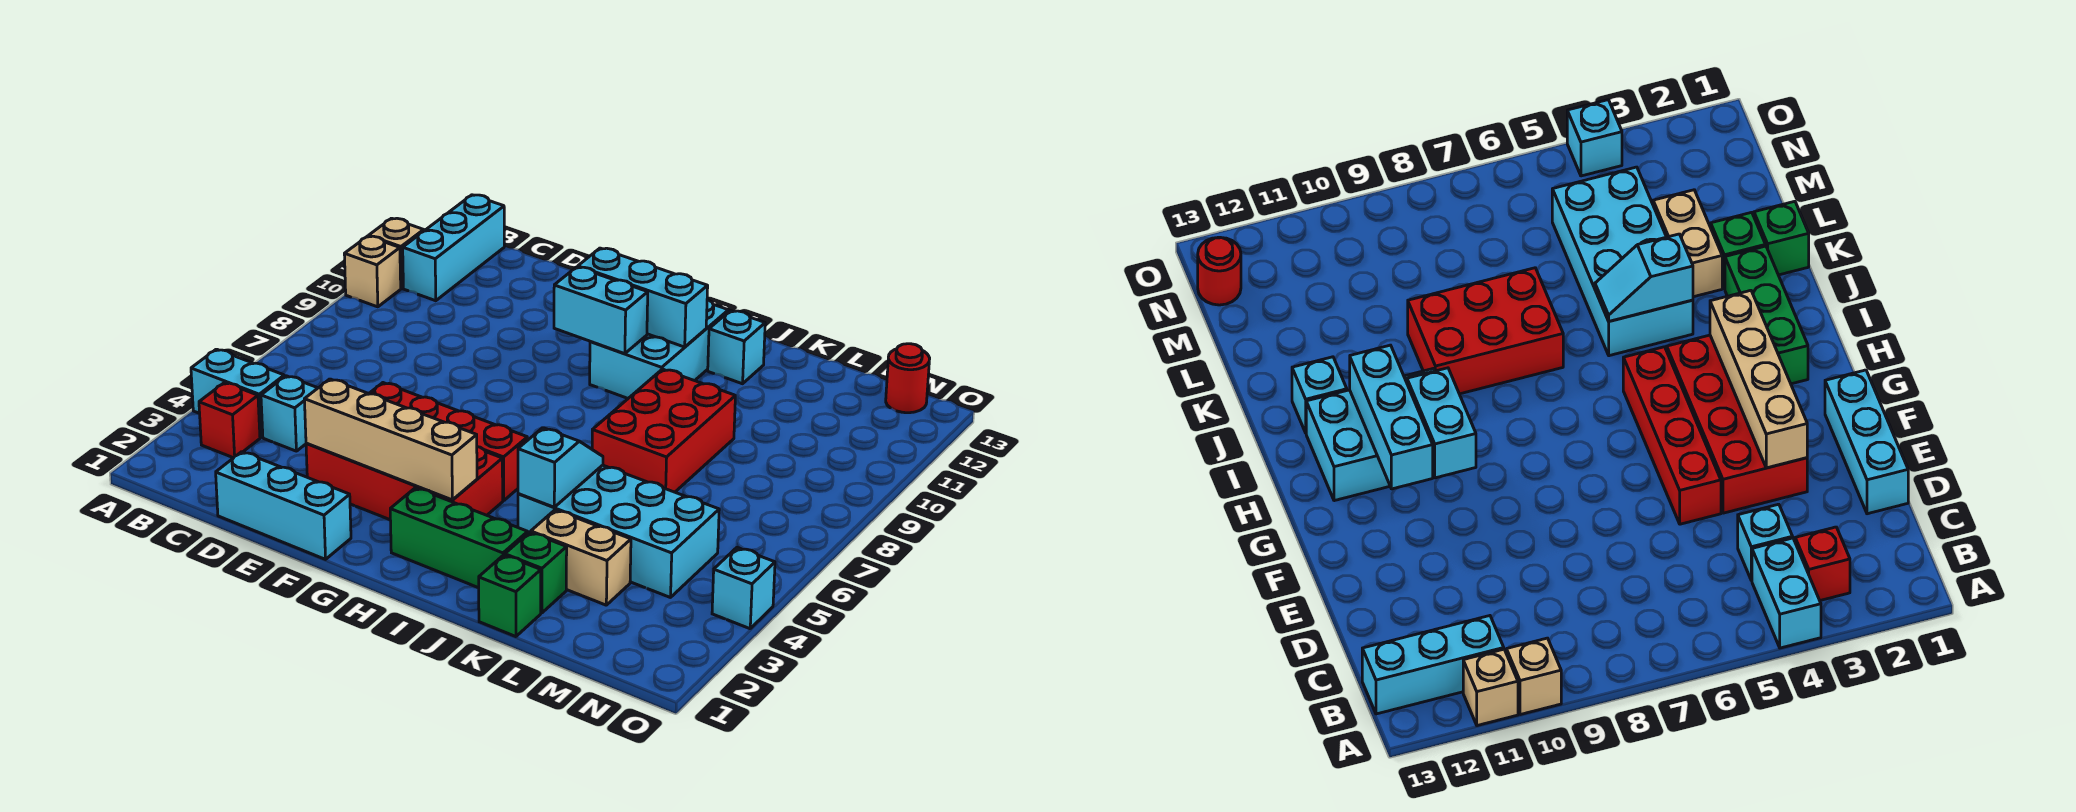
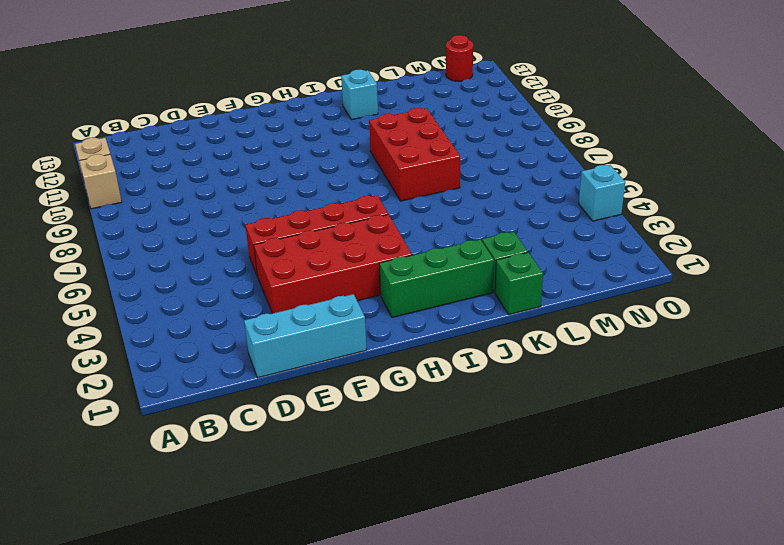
none -> cyan brick A4:B4 level 1
none -> red brick B3 level 1
none -> cyan brick B11:B13 level 1

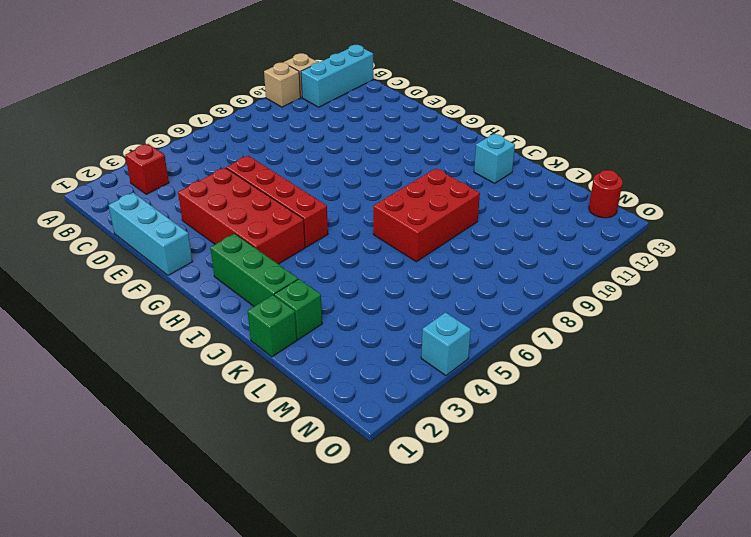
none -> cyan brick A4:B4 level 1
none -> cyan brick C4 level 1
none -> cyan brick H10:I12 level 1

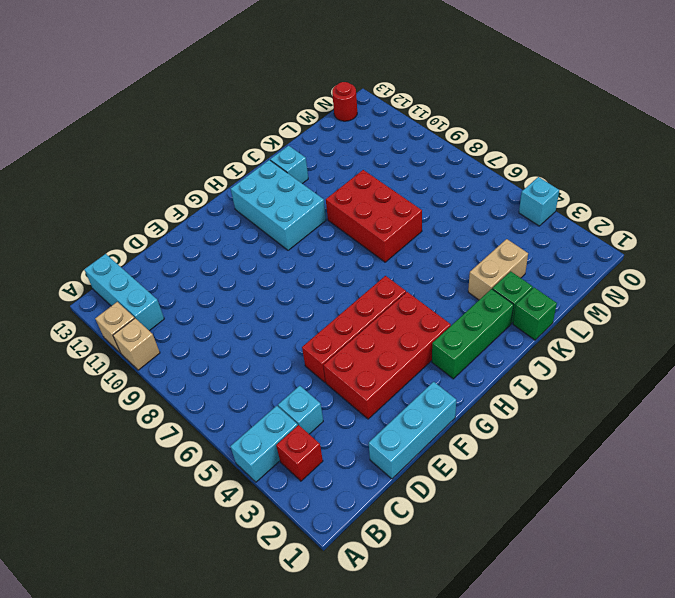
none -> cyan brick J4:M5 level 1
none -> tan brick E3:H3 level 2
none -> cyan brick G10:H10 level 2

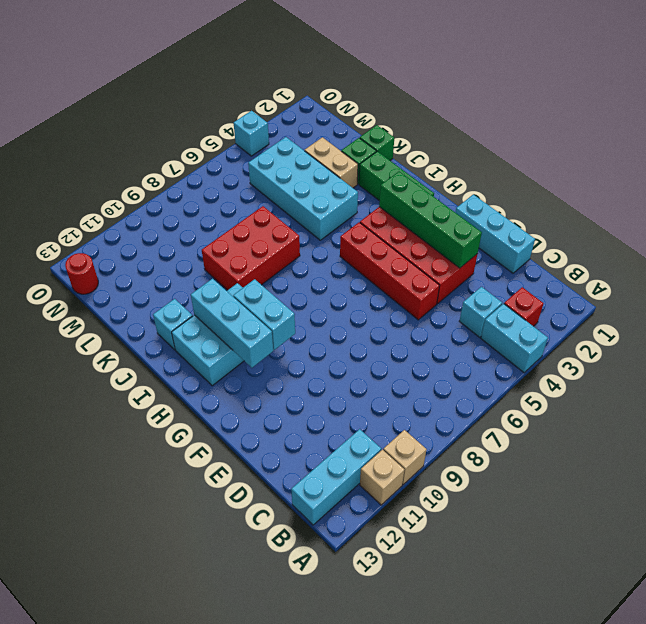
green brick E3:H3 level 2 -> tan brick E3:H3 level 2
none -> cyan slope J4:J5 level 2 top 4

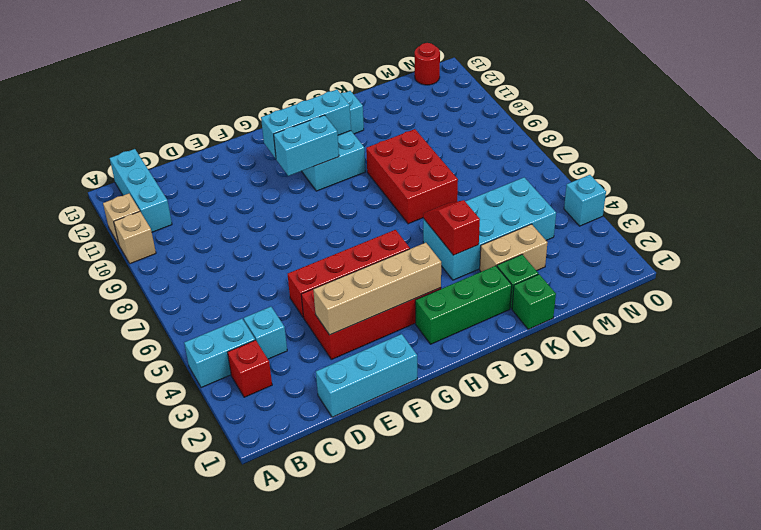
red slope J4:J5 level 2 top 4 -> cyan slope J4:J5 level 2 top 4

